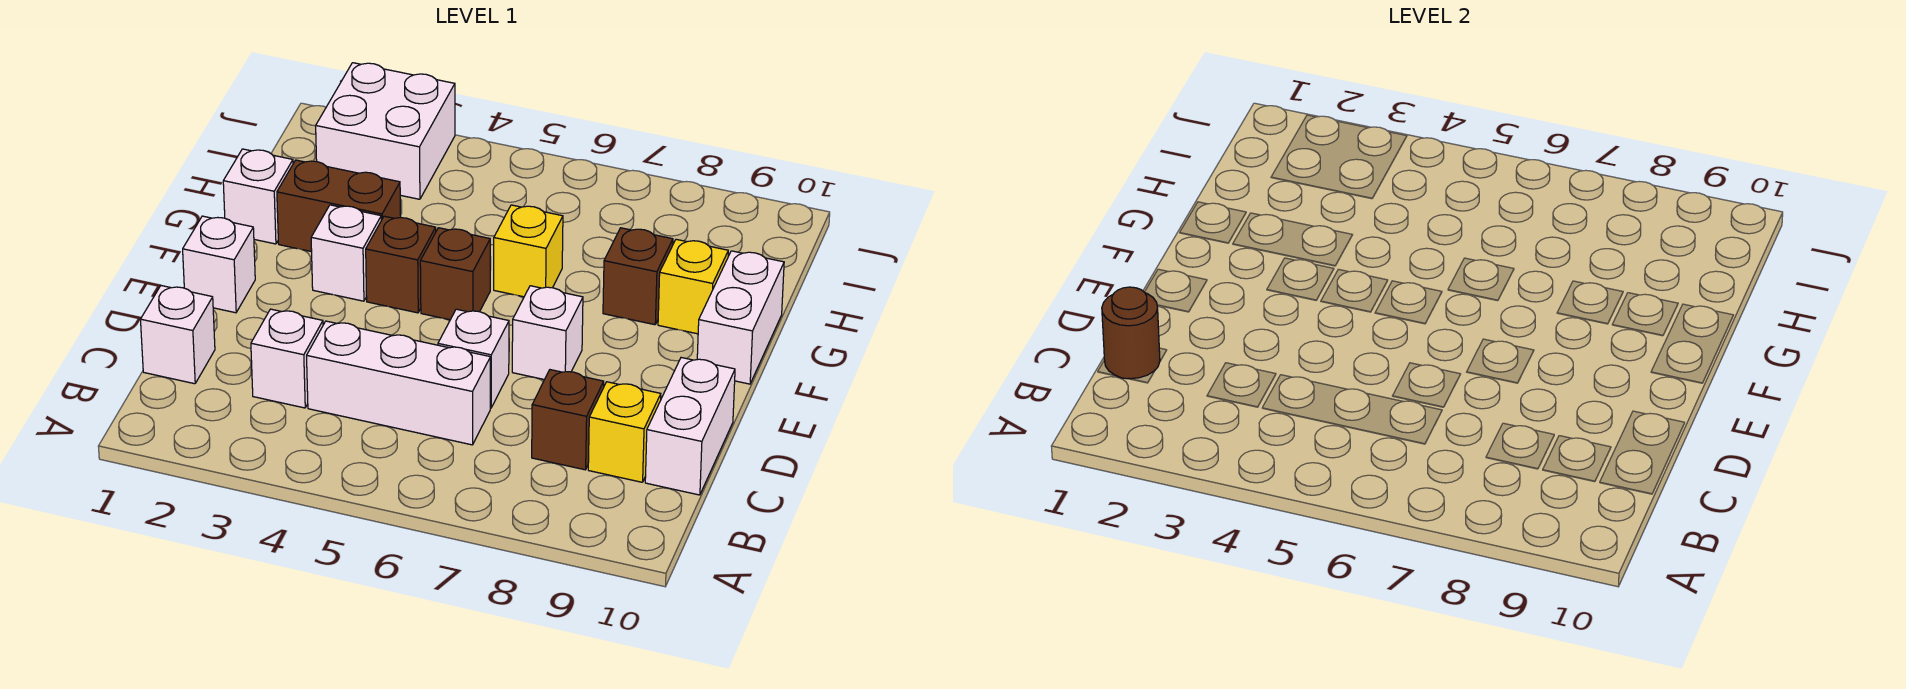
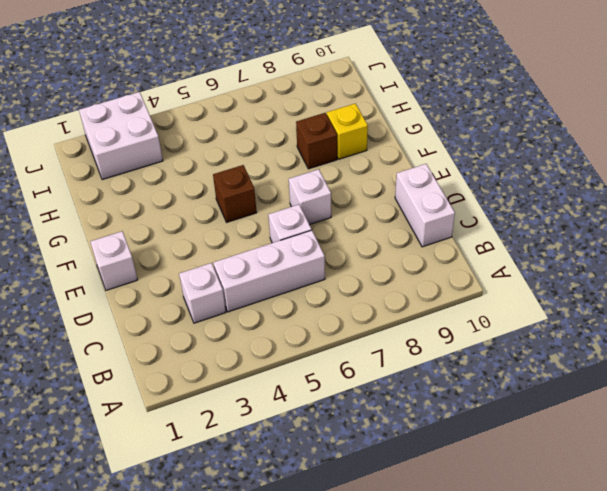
none -> white brick C1 level 1
none -> brown brick C8 level 1
none -> yellow brick C9 level 1

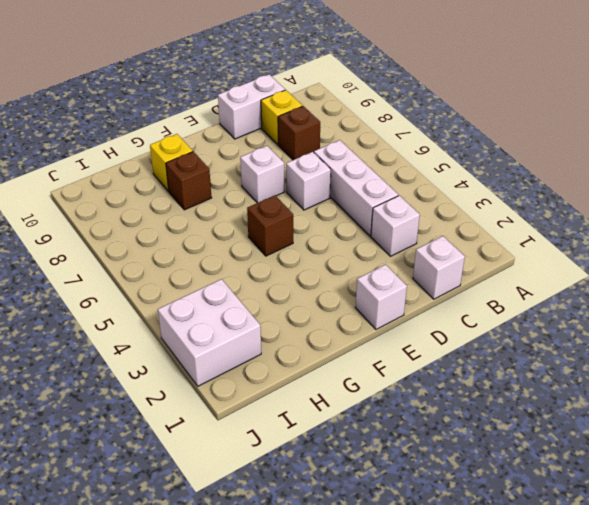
none -> white brick F3 level 1
none -> brown brick F4 level 1
none -> white brick F10:G10 level 1

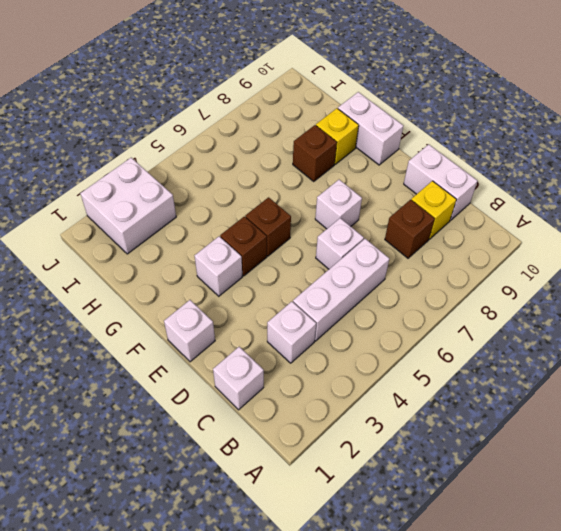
none -> white brick G1 level 1
none -> brown brick G2:G3 level 1
none -> yellow brick G6 level 1

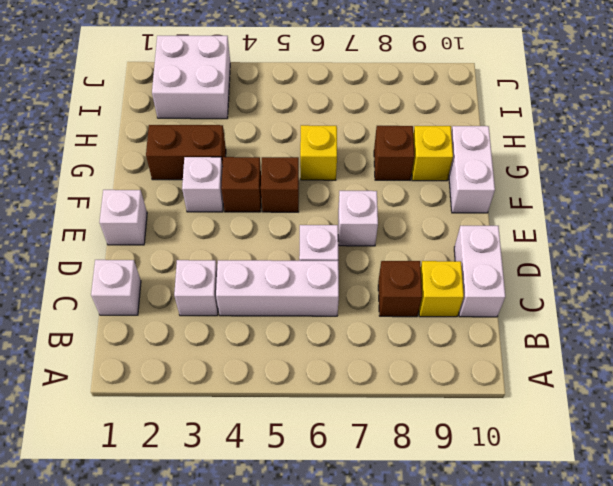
none -> white brick G1 level 1
none -> brown round brick C1 level 2

